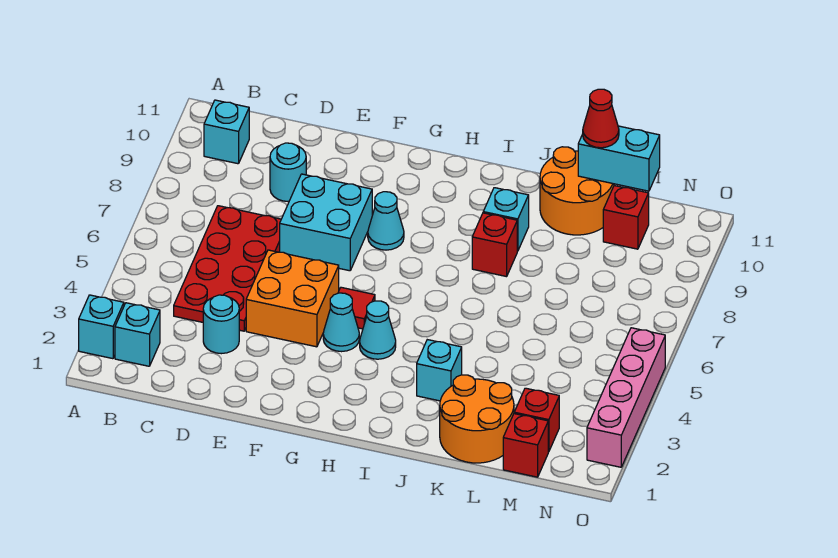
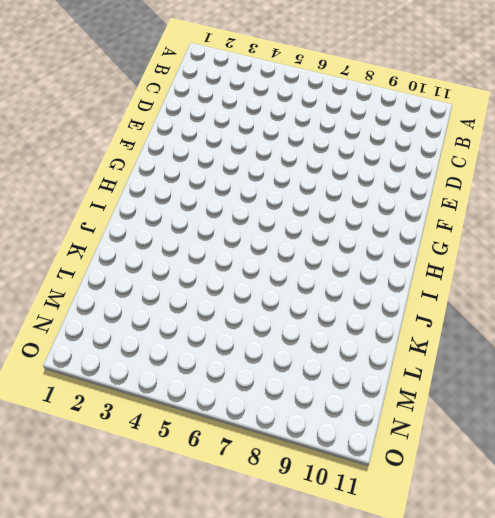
none -> cyan brick A2 level 1
none -> cyan brick B2 level 1
none -> cyan brick B10 level 1

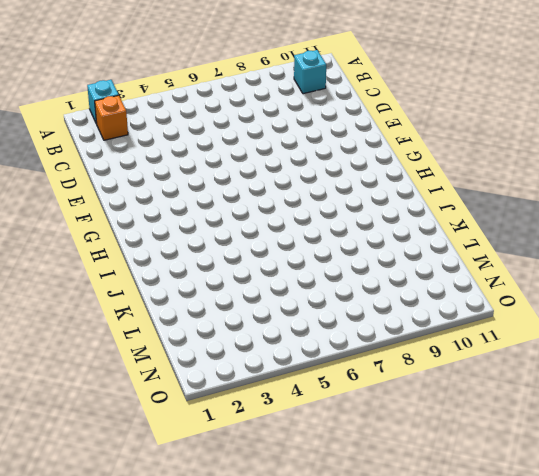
orange brick B2 level 1 -> cyan brick B2 level 1
none -> red plate C4:D7 level 1
none -> cyan round brick D3 level 1
none -> cyan round brick D9 level 1

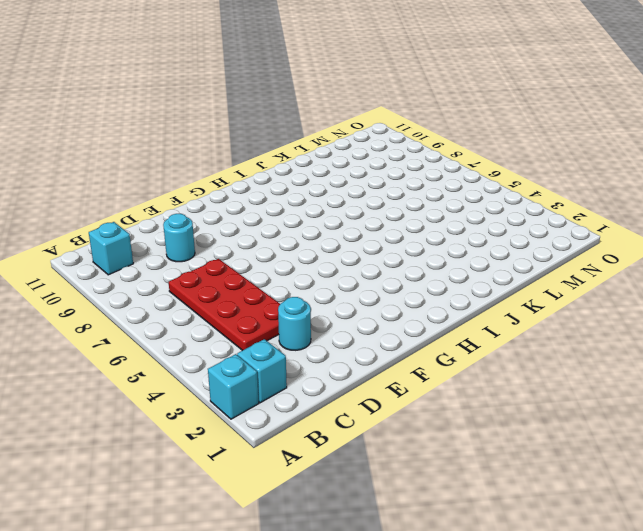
none -> orange brick E4:F5 level 1
none -> cyan brick E7:F8 level 1
none -> cyan cone G4 level 1

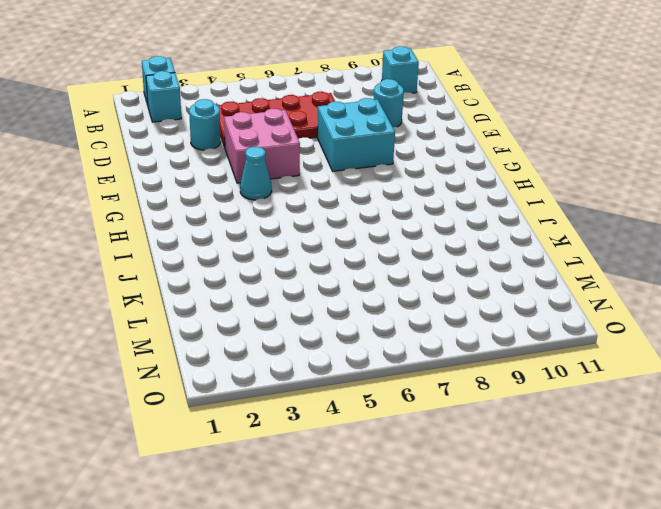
pink brick E4:F5 level 1 -> orange brick E4:F5 level 1
none -> red tile G5 level 1
none -> cyan cone G8 level 1
none -> cyan cone H4 level 1

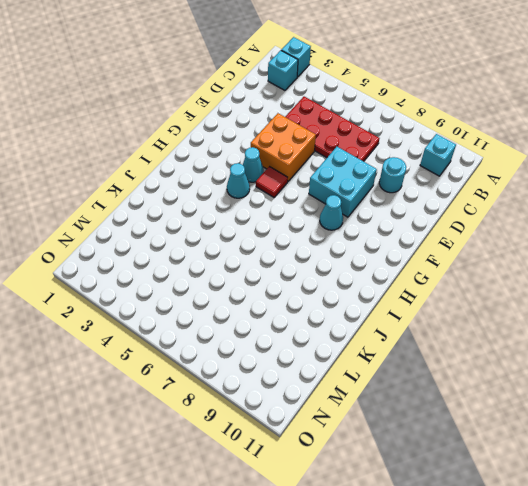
none -> cyan round brick D3 level 1
none -> cyan brick J3 level 1
none -> red brick J8 level 1

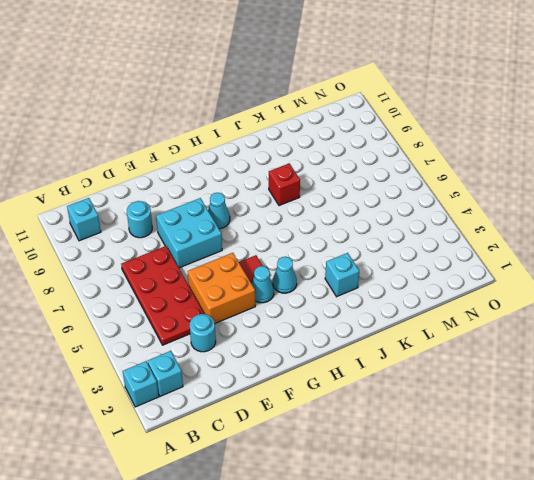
none -> cyan brick J9 level 1
none -> orange round brick K1:L2 level 1
none -> orange round brick K10:L11 level 1

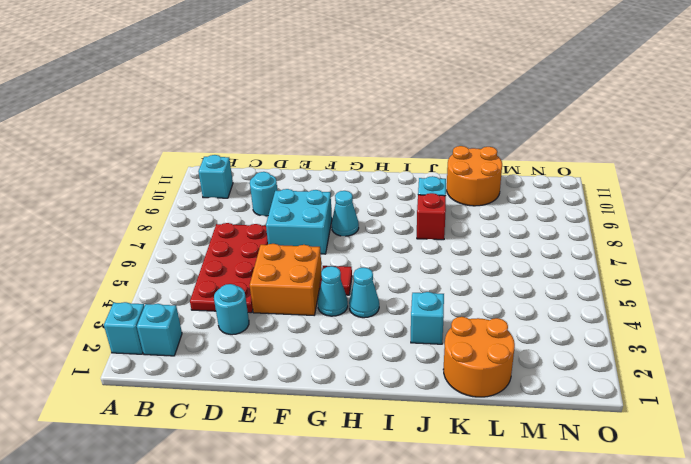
none -> red brick M1 level 1
none -> red brick M2 level 1
none -> red brick M10 level 1

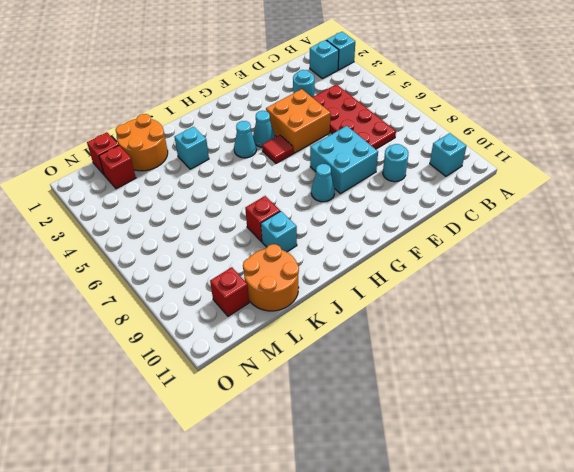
none -> pink brick O2:O5 level 1
none -> cyan brick L11:M11 level 2
none -> red cone L11 level 3

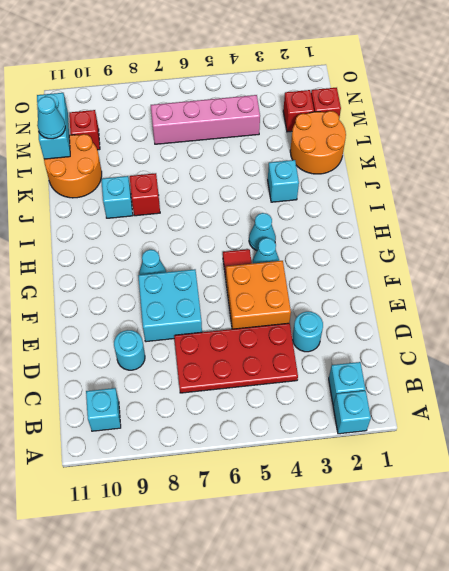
cyan cone L11 level 3 -> red cone L11 level 3
pink brick M4:M7 level 1 -> pink brick O2:O5 level 1

